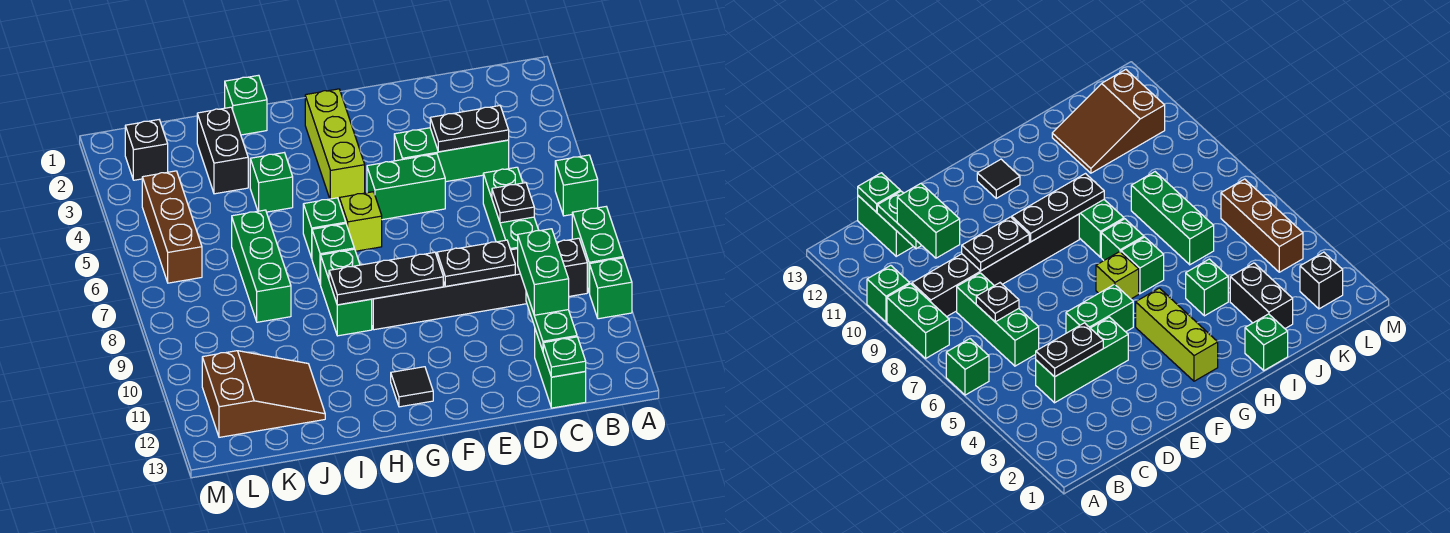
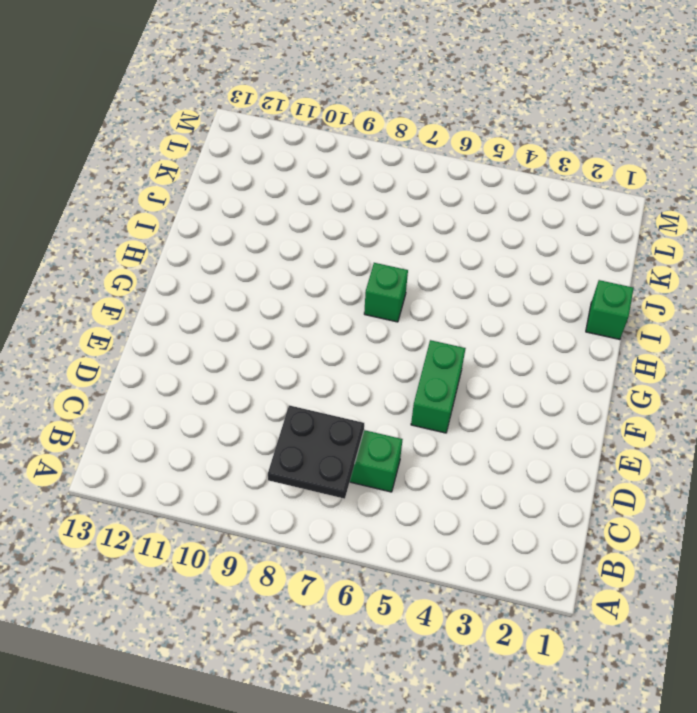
black plate B7:C8 level 2 -> black plate C7 level 2
none -> green brick A6 level 1
none -> green brick A8:A9 level 1
none -> green brick A10 level 1

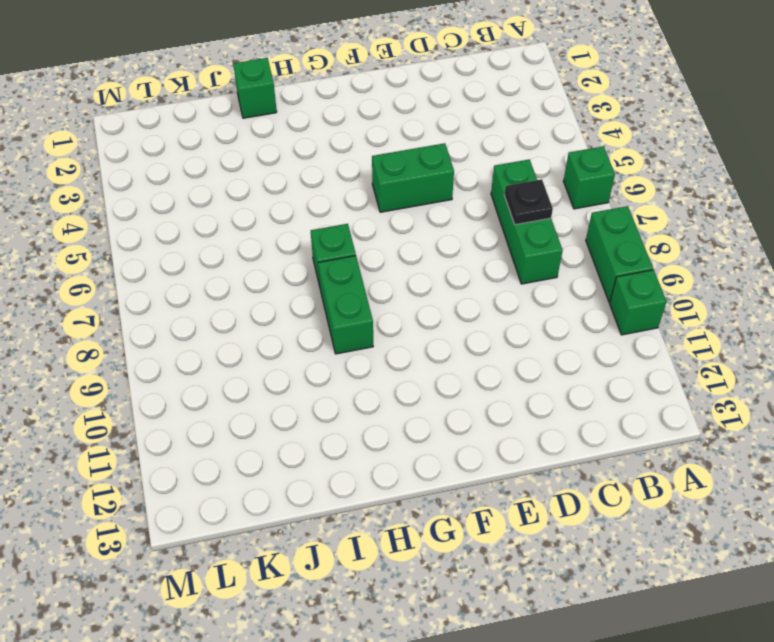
none -> black brick B9:G9 level 1
none -> green brick C4:E4 level 1
none -> green brick C12:C13 level 1

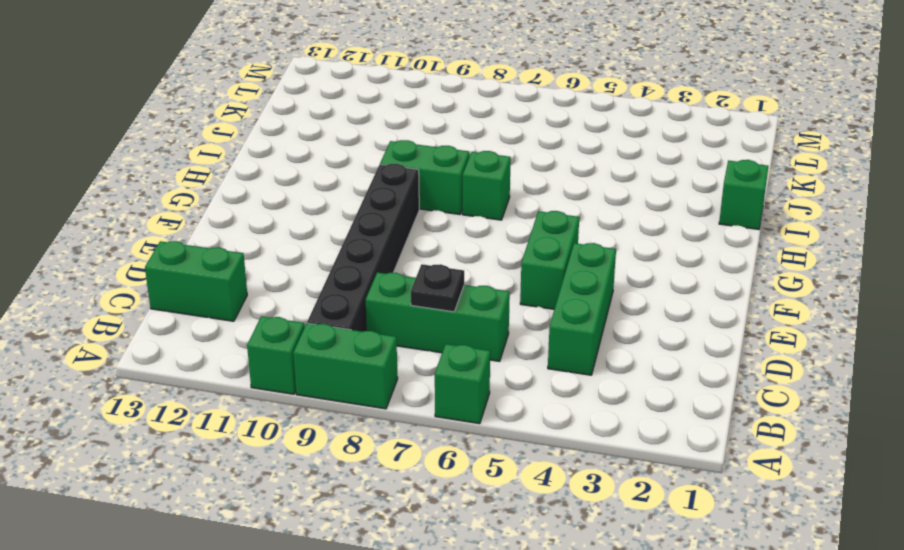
none -> lime brick G2:G4 level 1
none -> lime brick G6 level 1
none -> black tile G12 level 1

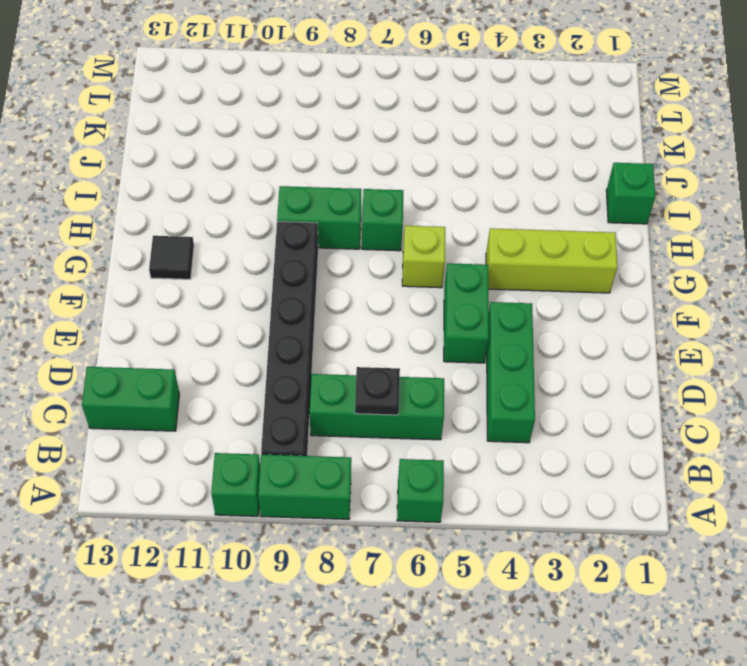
none -> green brick H6 level 1
none -> green brick I4 level 1
none -> black brick J2:J3 level 1

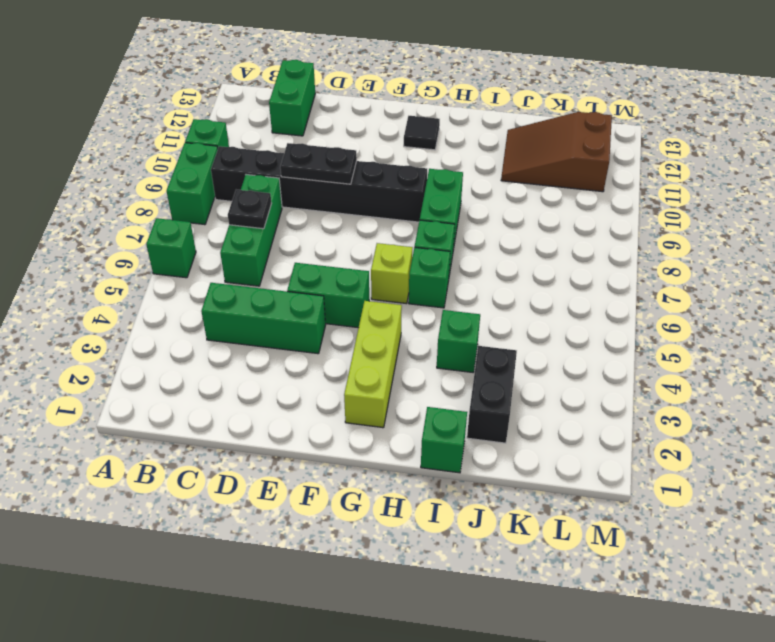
none -> green brick J6:J8 level 1
none -> black brick L2 level 1
none -> brown brick L4:L6 level 1

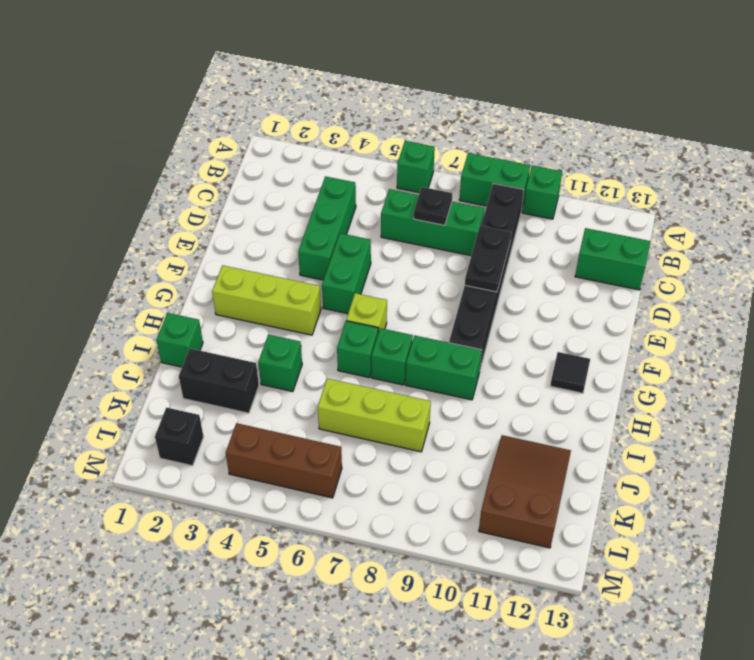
lime brick J6:J8 level 1 -> green brick J6:J8 level 1
none -> black plate C4:D4 level 2
none -> green plate C11:C12 level 2
none -> green plate C13 level 2

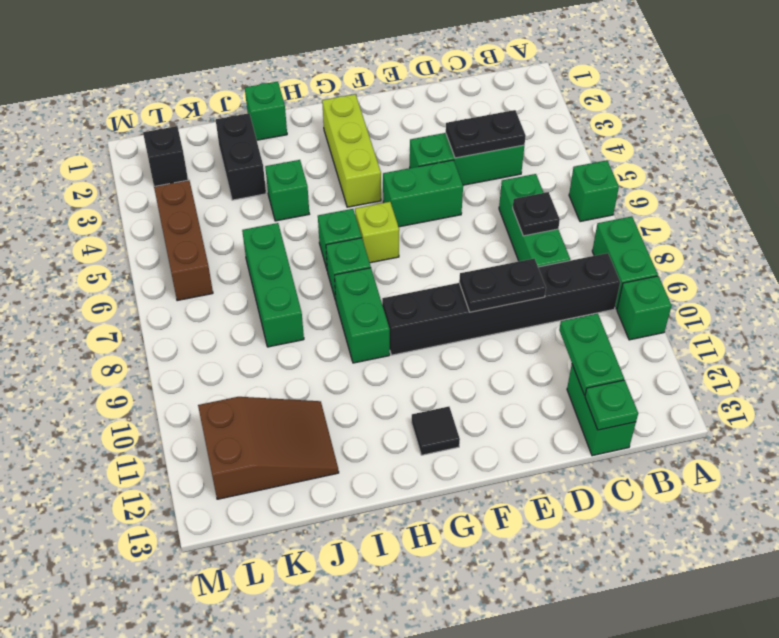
none -> black plate F9:H9 level 2
none -> green brick C10:C11 level 3

